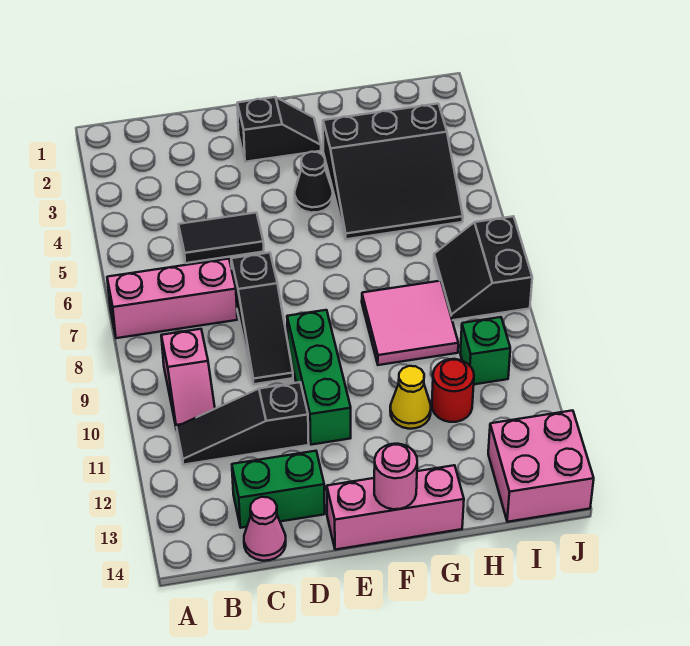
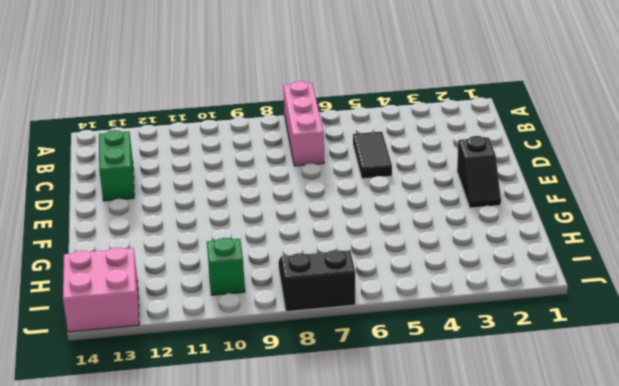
none -> pink slope B9:B10 level 1 top 9
none -> black slope B11:D11 level 1 top D
none -> pink cone C14 level 1

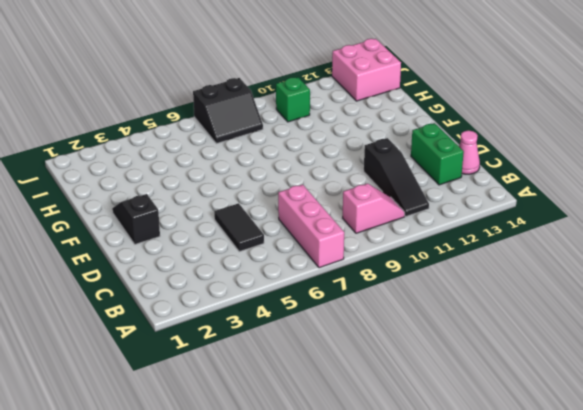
none -> black slope D7:D9 level 1 top 7
none -> green brick E9:E11 level 1
none -> pink brick E14:G14 level 1

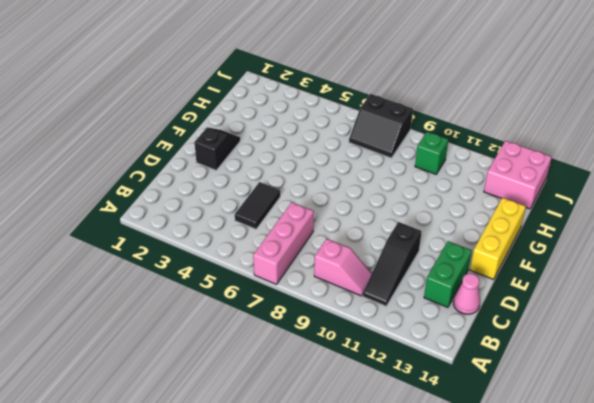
yellow brick E14:G14 level 1 -> pink brick E14:G14 level 1
none -> black slope D7:D9 level 1 top 7
none -> green brick E9:E11 level 1
none -> black cone F4 level 1

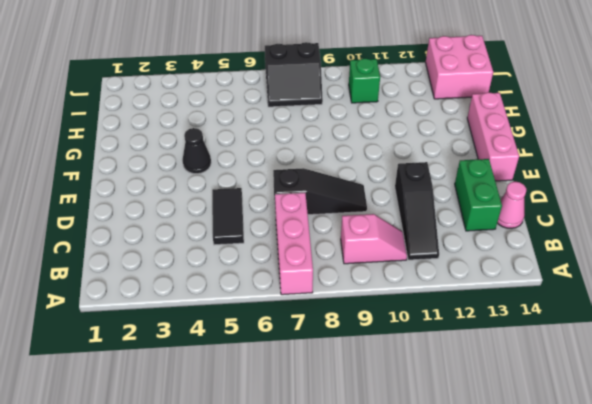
none -> black slope E2:F2 level 1 top E
none -> green brick E9:E11 level 1
none -> black slope G3:I5 level 1 top 3

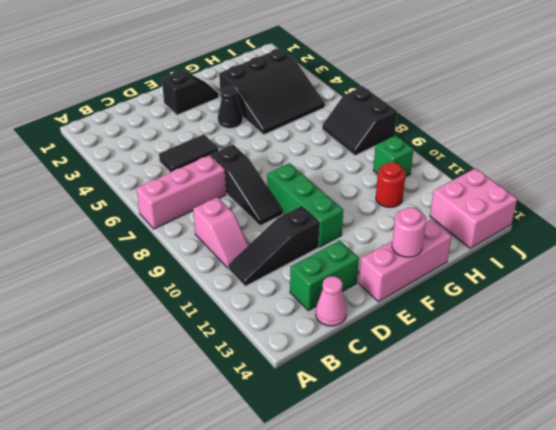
none -> pink tile G8:H9 level 1
none -> yellow cone G11 level 1

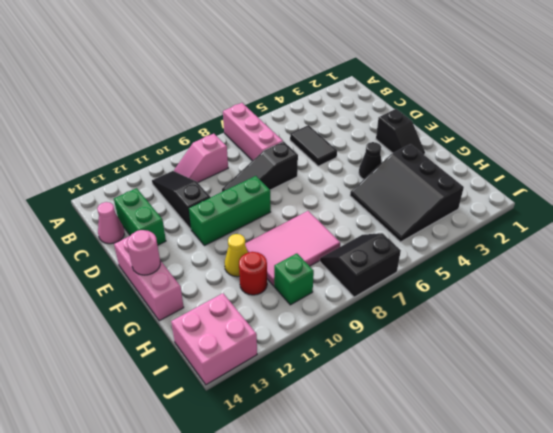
pink tile G8:H10 level 1 -> pink tile G8:H9 level 1

